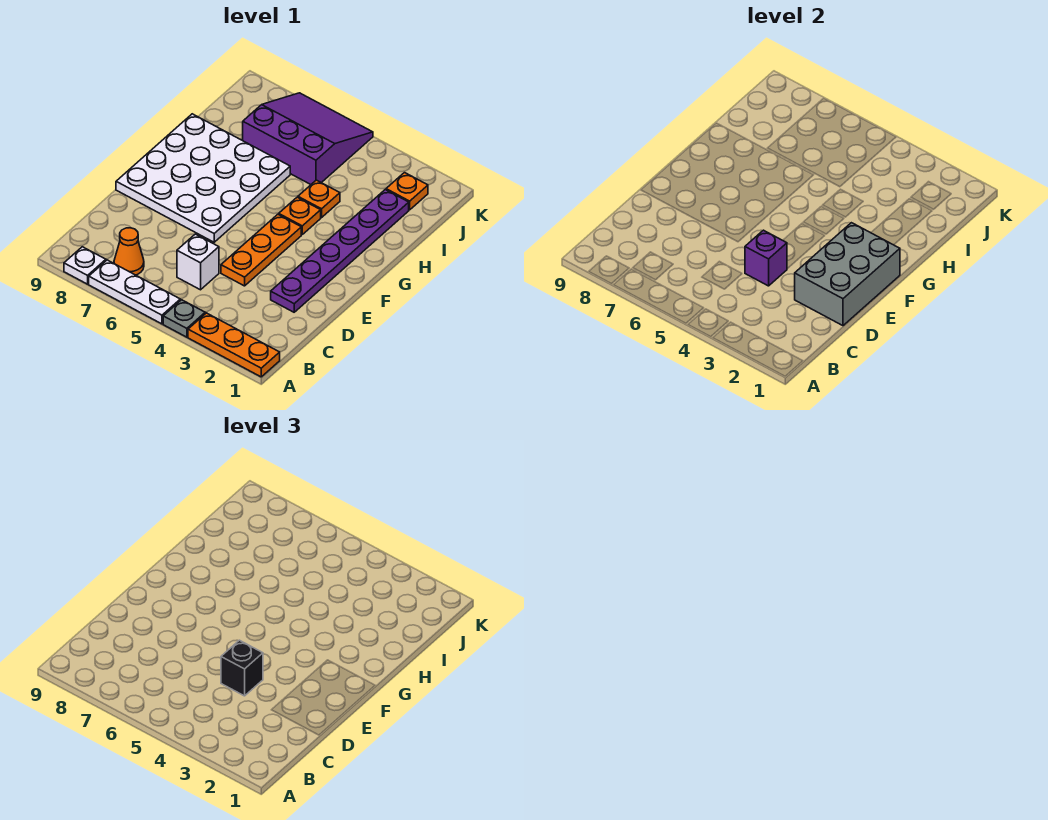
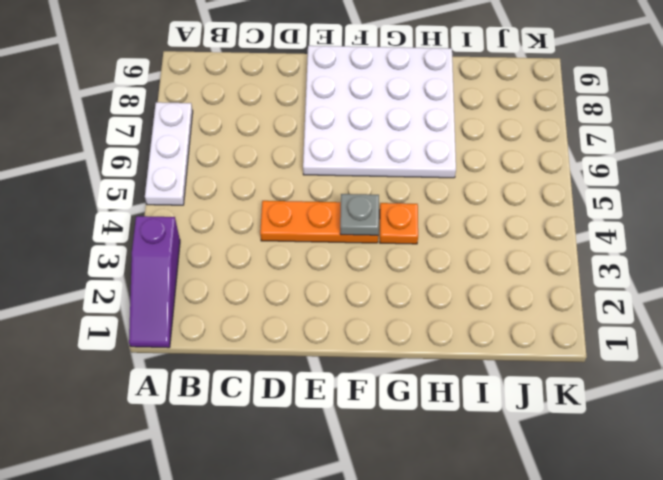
purple slope A1:A3 level 1 top 3 -> orange plate A1:A3 level 1
grey plate F4 level 2 -> grey plate A4 level 1
none -> white plate A8 level 1
none -> orange cone B7 level 1
none -> white brick C5 level 1

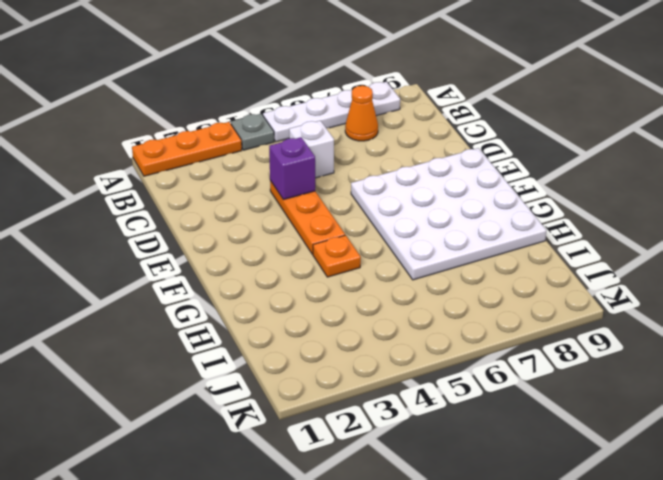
none -> purple plate D2:I2 level 1
none -> orange plate H4 level 1
none -> purple slope I5:K7 level 1 top I

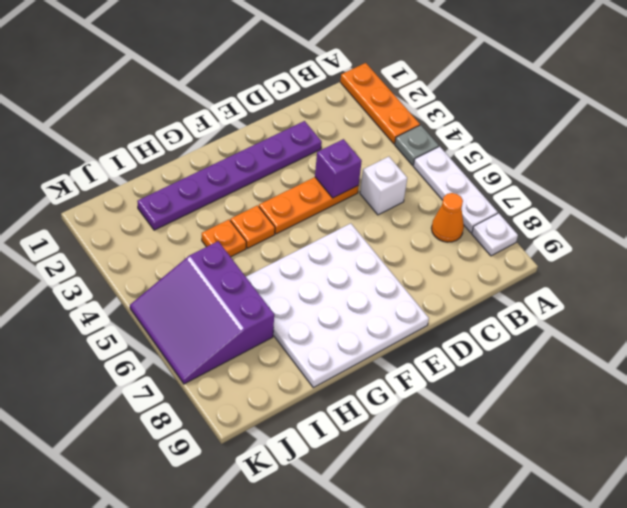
none -> orange plate J2 level 1
none -> grey brick D1:F2 level 2
none -> black brick D4 level 3

